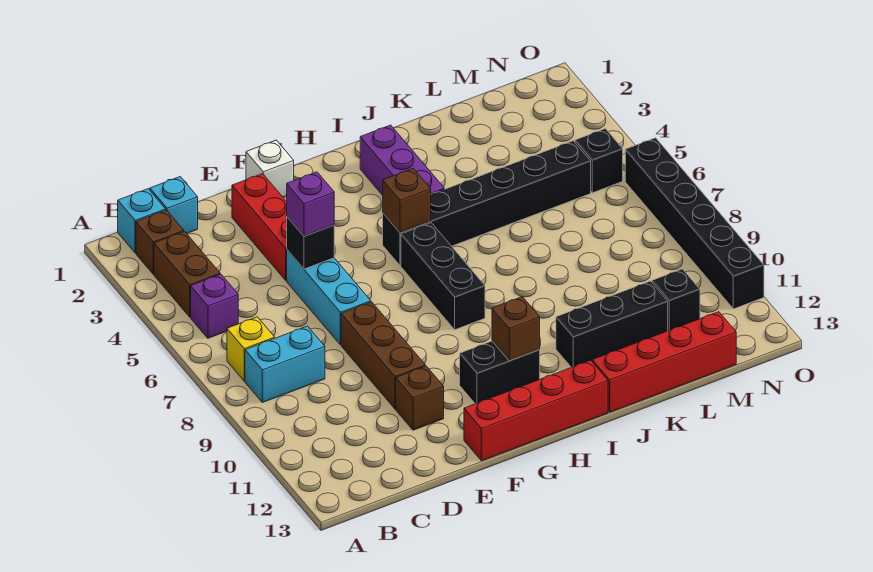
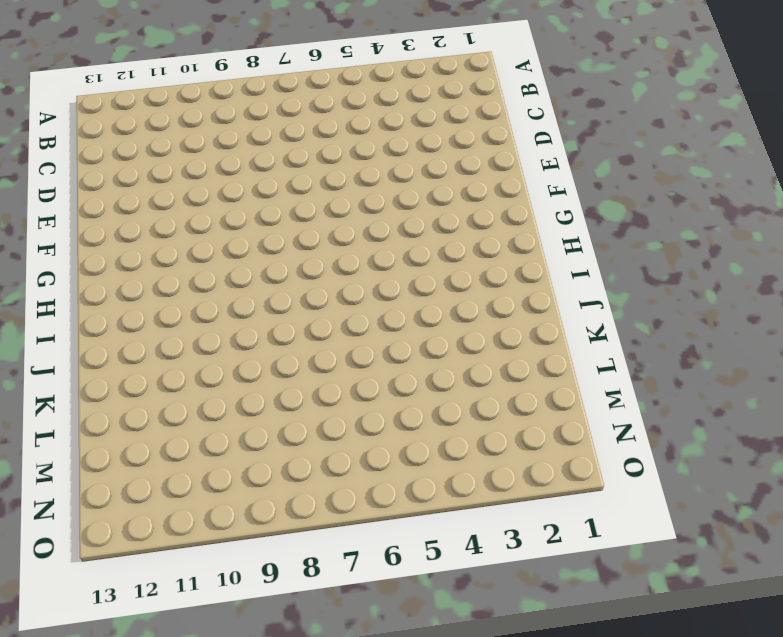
none -> cyan brick B1 level 1
none -> brown brick B2 level 1
none -> brown brick B3:B4 level 1

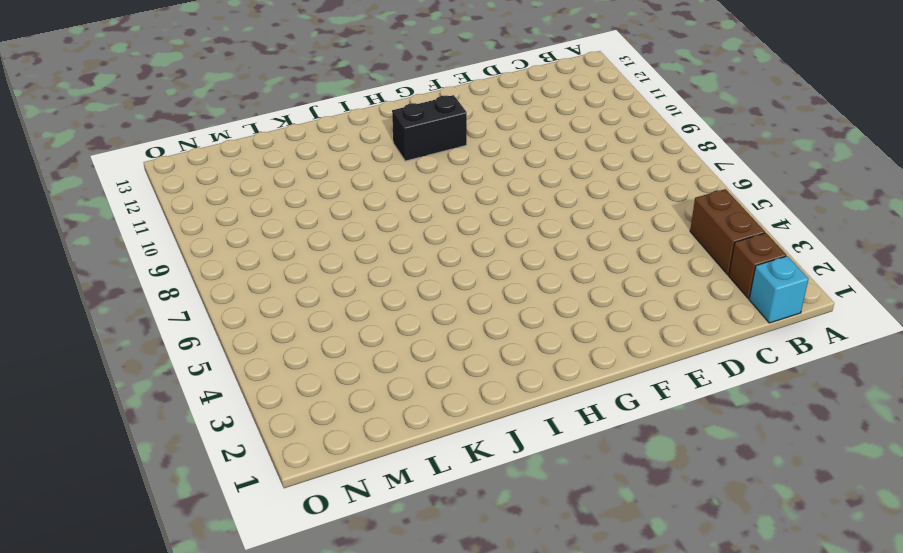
none -> purple brick B5 level 1
none -> yellow brick B7 level 1
none -> cyan brick B8:C8 level 1

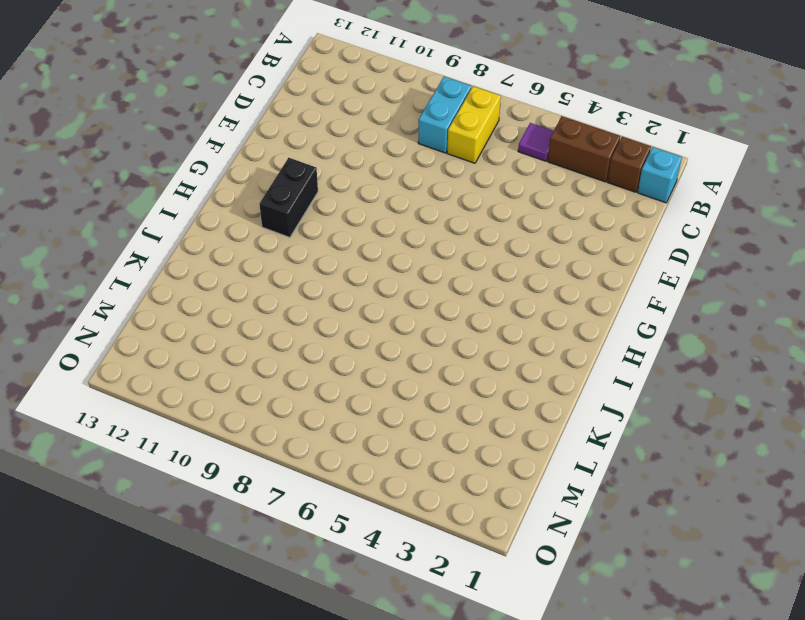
purple tile B5 level 1 -> purple brick B5 level 1
yellow brick B7:C7 level 1 -> yellow brick B7 level 1
none -> cyan brick C1 level 1
none -> red brick E2:E4 level 1
none -> cyan brick E5:E7 level 1

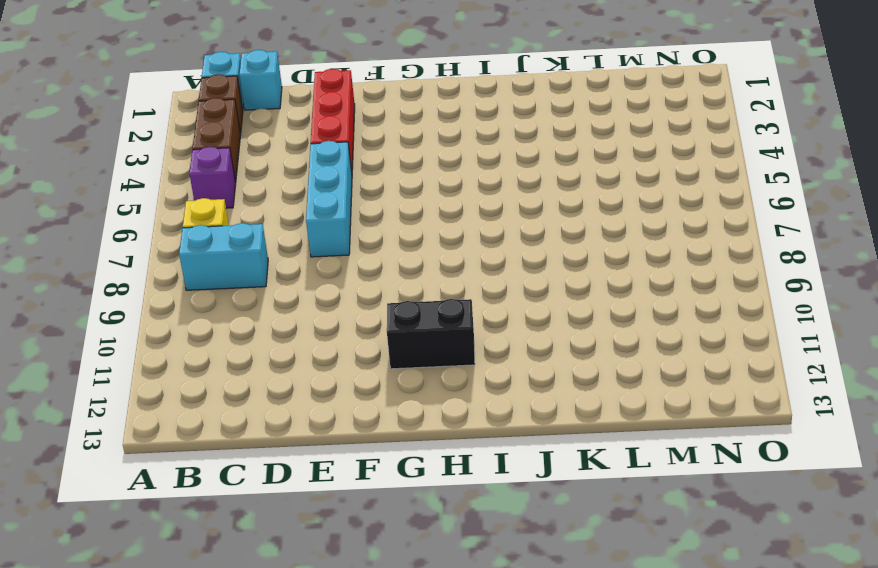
none -> brown brick E8:E10 level 1
none -> brown brick E11 level 1
none -> white brick F1 level 1

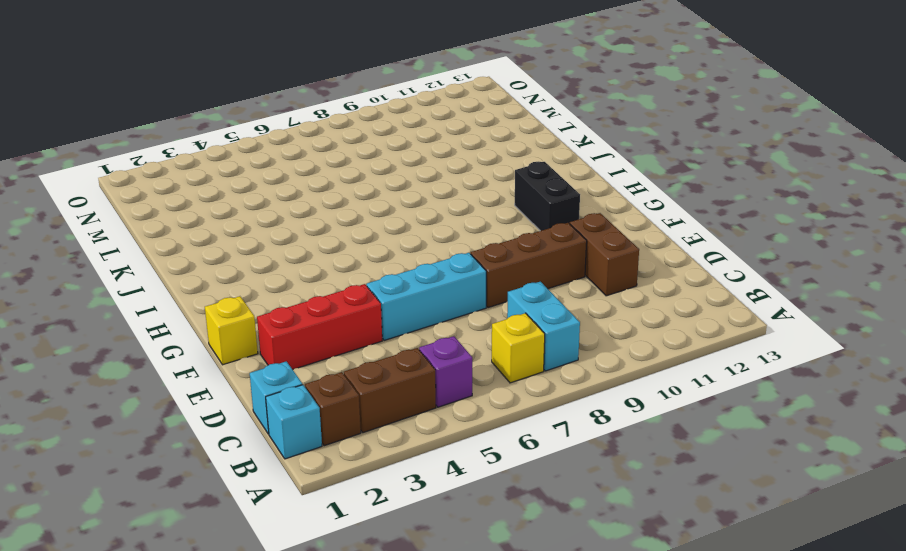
brown brick D11:E11 level 1 -> brown brick E11 level 1
yellow brick F1 level 1 -> white brick F1 level 1
none -> red brick F13:I13 level 1
none -> black brick H5:M5 level 1
none -> black brick H6:H8 level 1

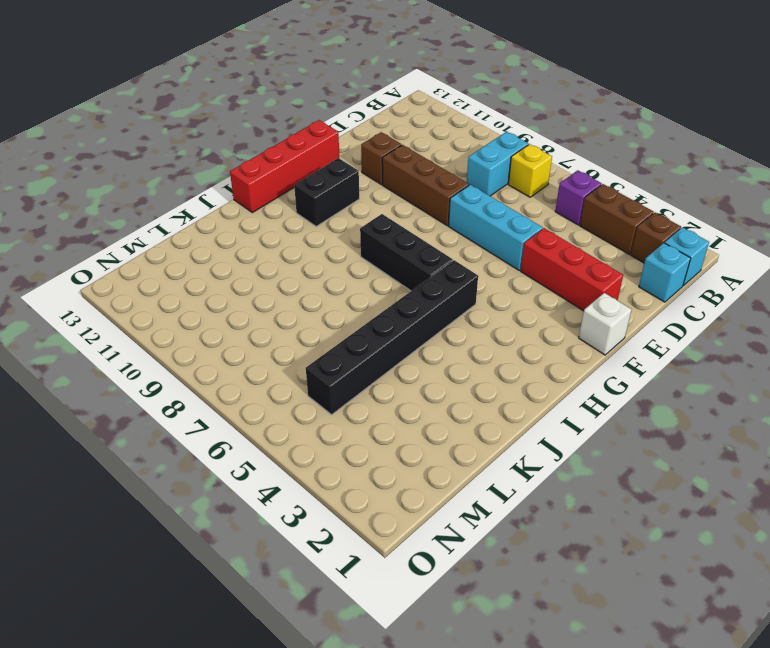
none -> purple brick I2:I4 level 1
none -> black brick J11:L11 level 1
none -> red brick J13:M13 level 1

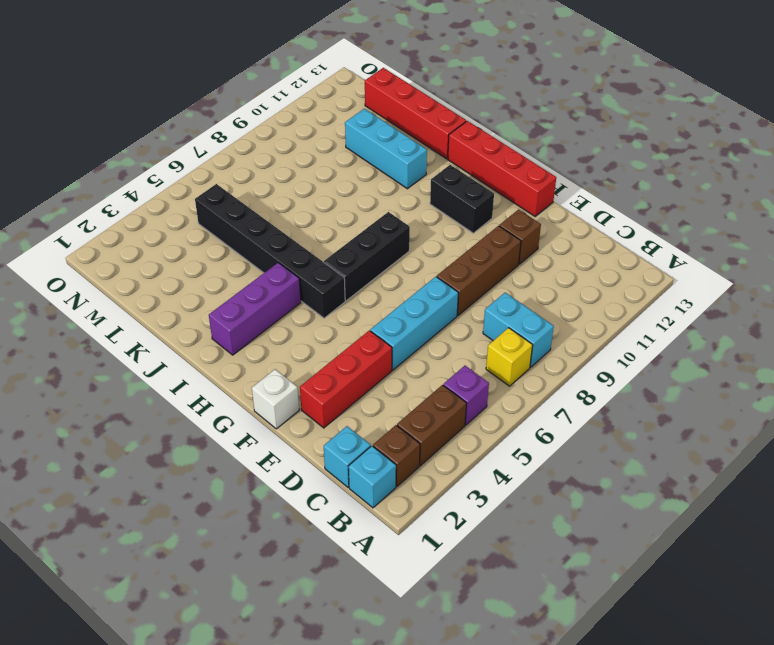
cyan brick J11:L11 level 1 -> black brick J11:L11 level 1
none -> black brick M11 level 1
none -> black brick N5 level 1
none -> black brick O6:O11 level 1

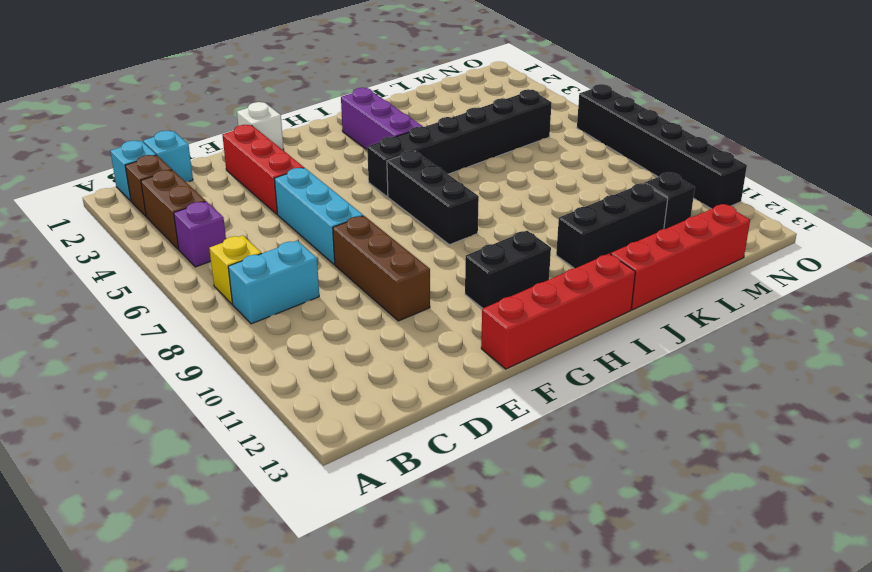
none -> brown brick E11 level 1
none -> black brick N5 level 1
none -> black brick E5 level 2

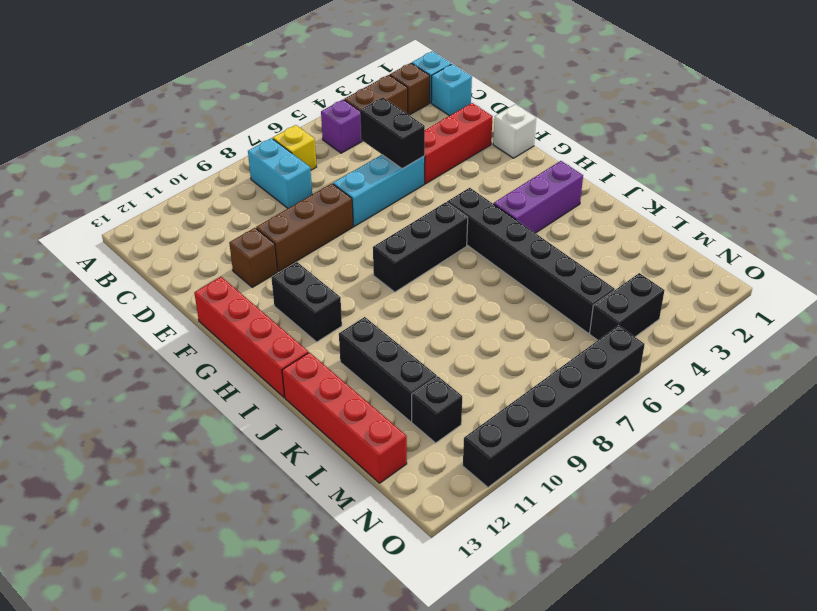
black brick D5:E5 level 2 -> black brick E5 level 2
black brick N4:N5 level 1 -> black brick N5 level 1
none -> brown brick H5 level 2
none -> brown brick H11 level 2
none -> purple brick E5 level 3

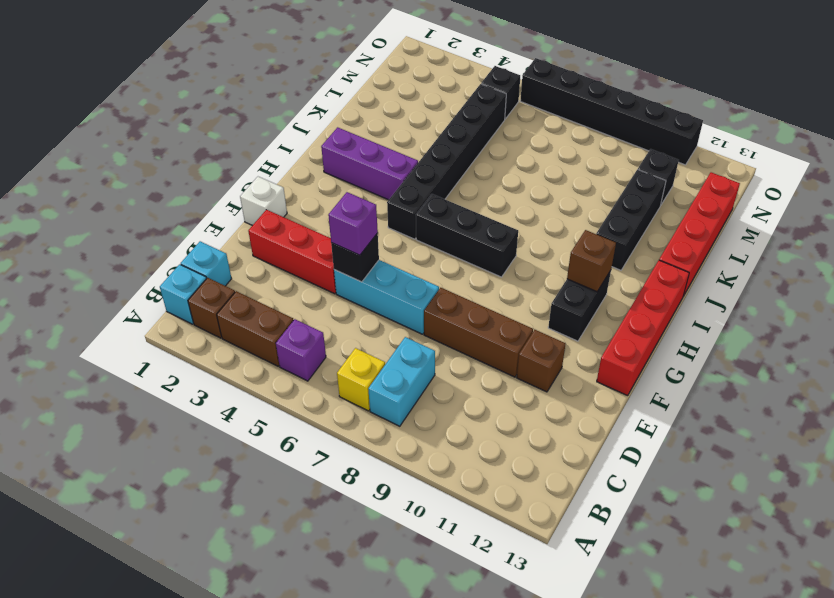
none -> brown brick H5 level 2

